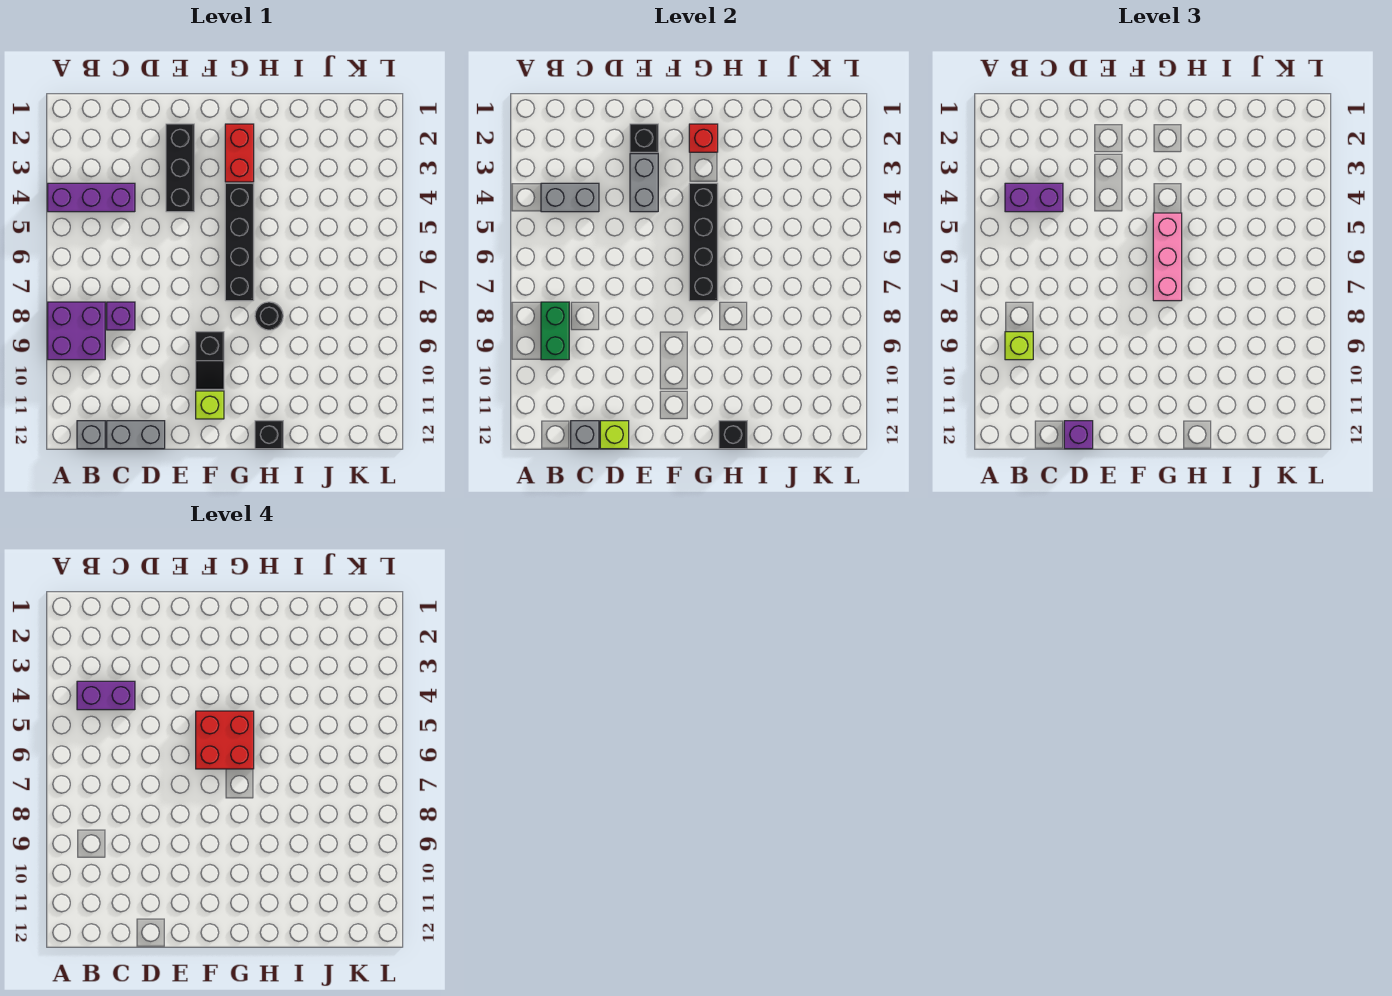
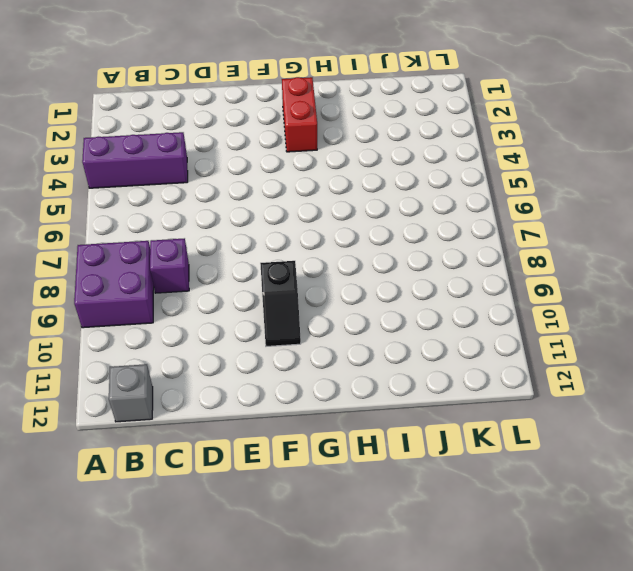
none -> grey brick C12:D12 level 1
none -> black brick E2:E4 level 1
none -> lime brick F11 level 1

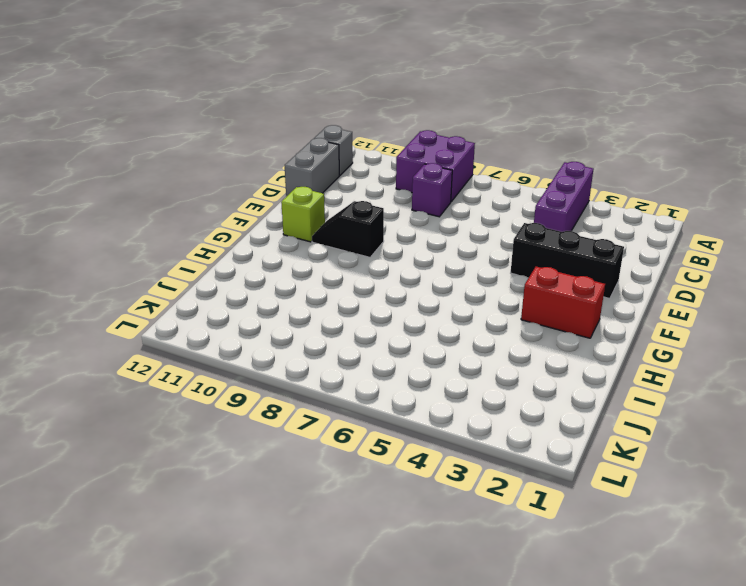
none -> black brick G4:G7 level 1
none -> black round brick H8 level 1
none -> black brick H12 level 1

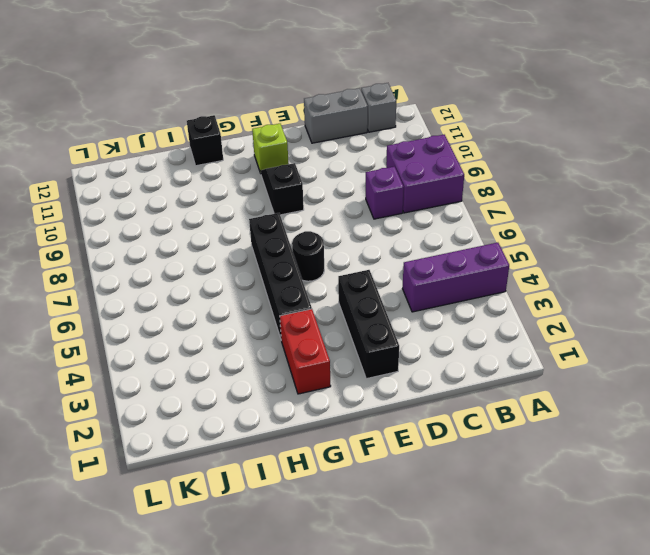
black round brick F6 level 1 -> black round brick H8 level 1
none -> grey brick B4:C4 level 2
none -> green brick B8:B9 level 2
none -> grey brick C12 level 2

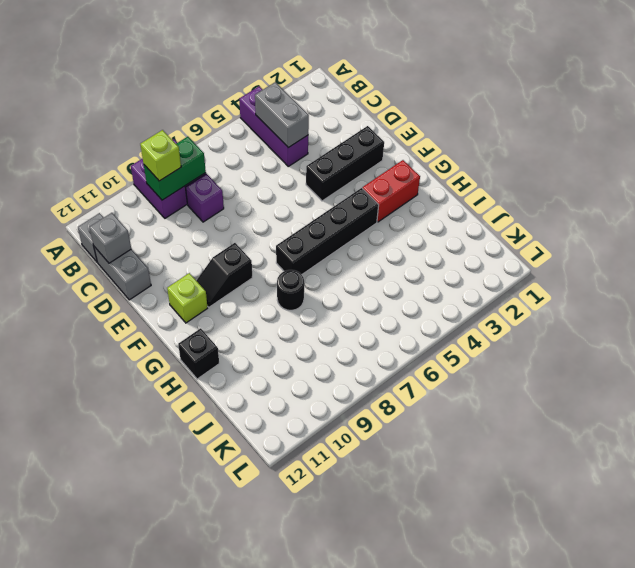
none -> lime brick D12 level 2
none -> black brick E2 level 2
none -> grey brick E3:E4 level 2

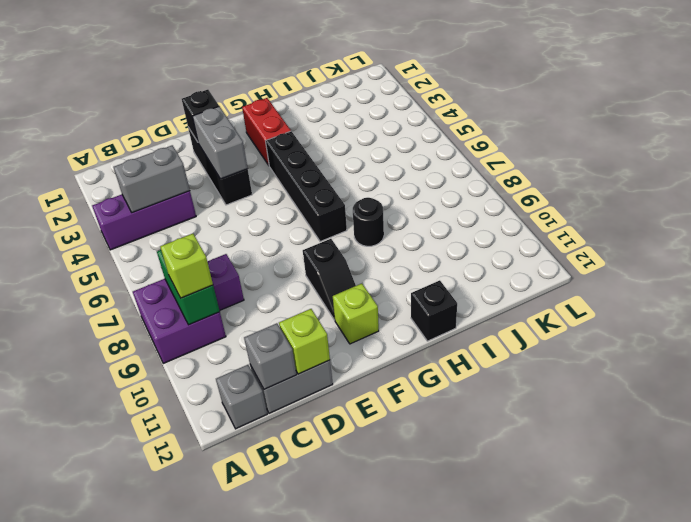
none -> red brick G2 level 2
none -> black brick G4:G7 level 2
none -> black brick H12 level 2

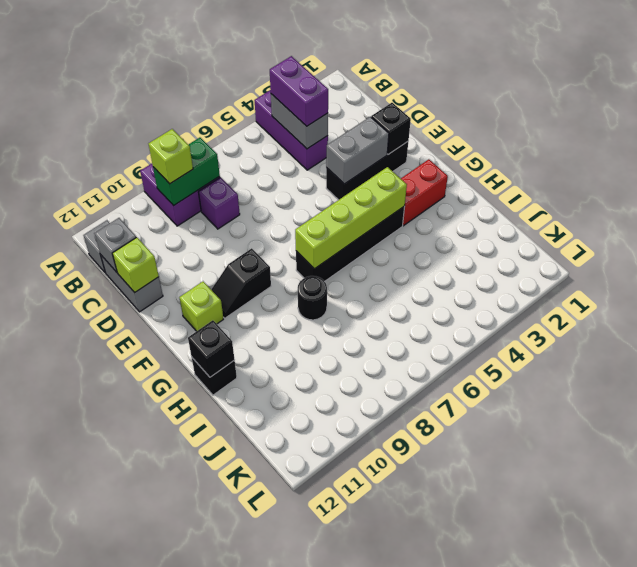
lime brick G4:G7 level 2 -> black brick G4:G7 level 2
none -> red brick G2 level 2
none -> purple brick D12 level 3
none -> pink brick G5:G7 level 3

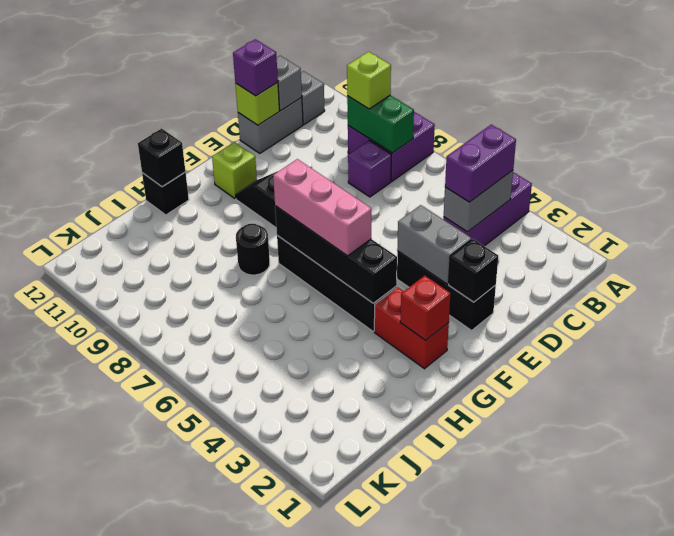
none -> purple brick B4:C4 level 4
none -> red brick F5:G6 level 4

